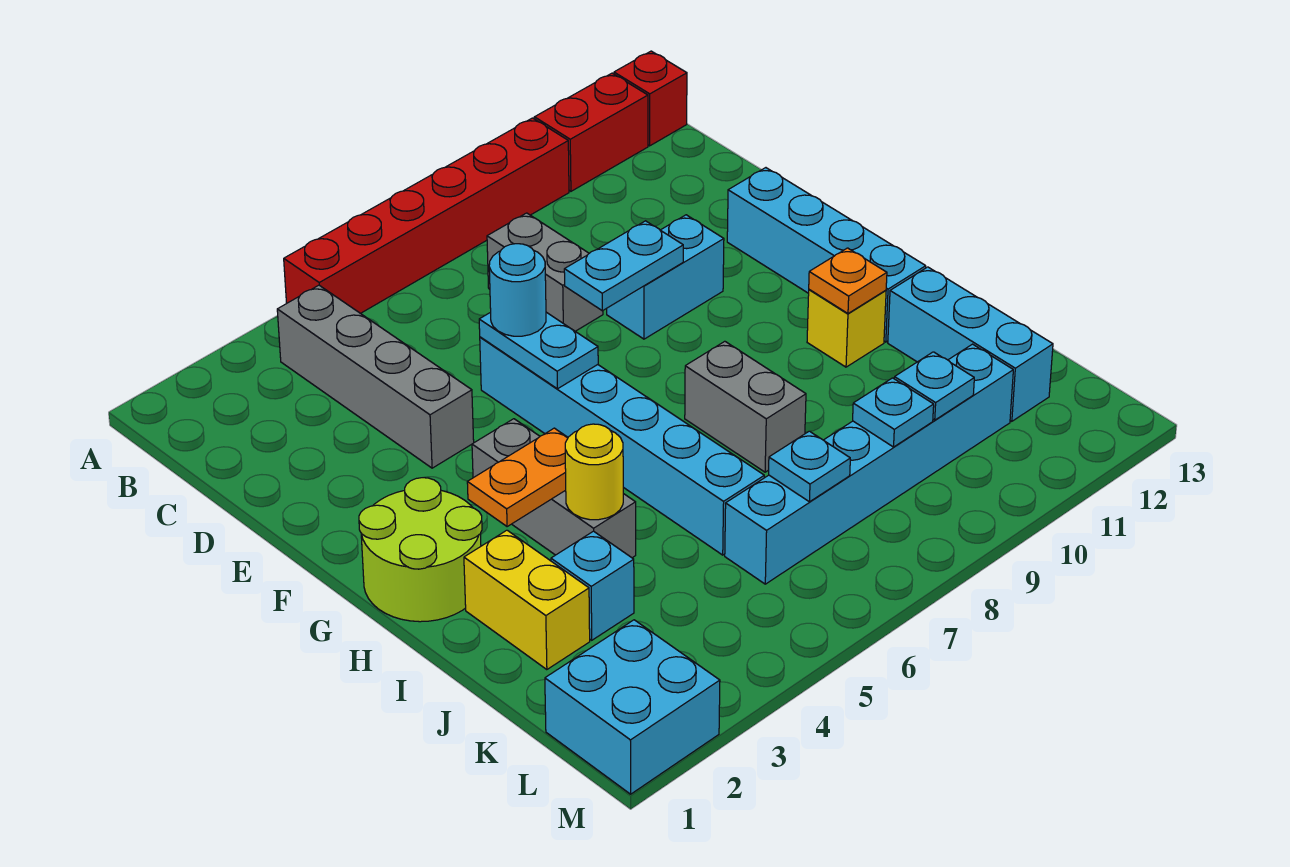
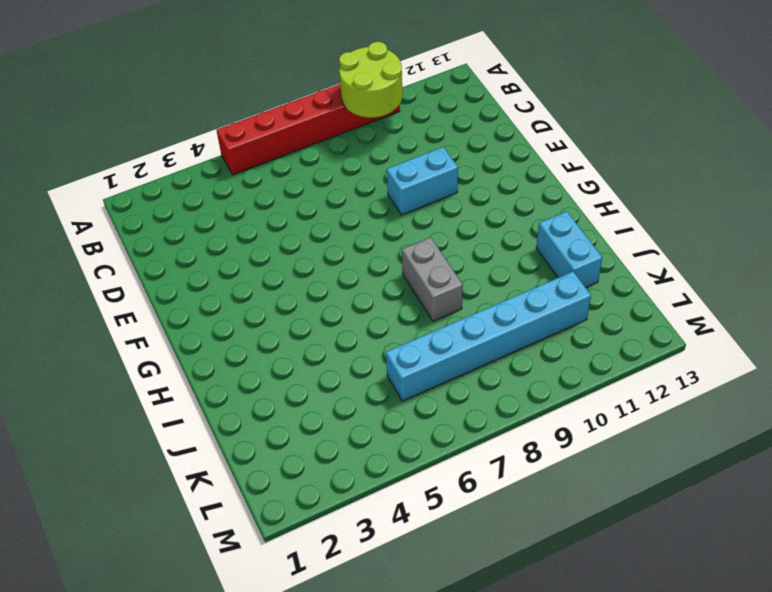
lime round brick A9:B10 level 2 -> lime round brick G1:H2 level 1
cyan brick I12:J12 level 1 -> cyan brick I12:K12 level 1
none -> red brick A11:A12 level 1
none -> red brick A13 level 1
none -> grey brick B4:E4 level 1

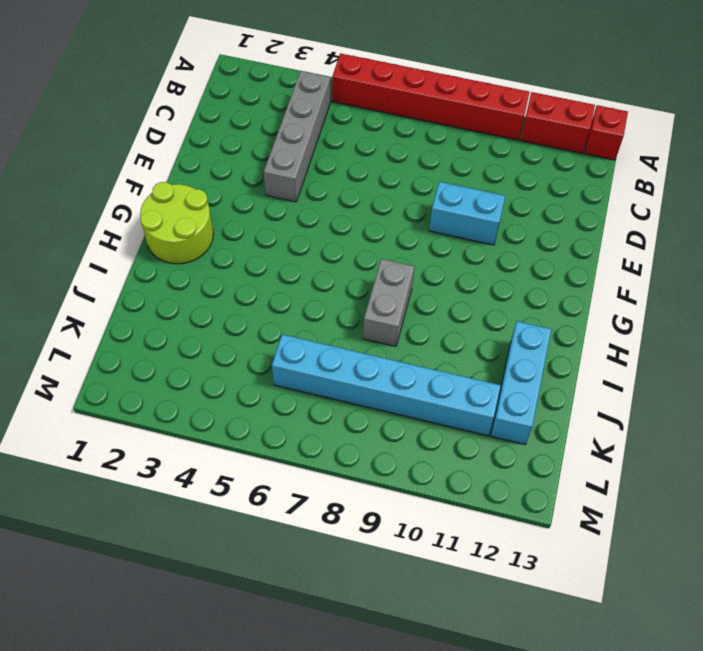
none -> grey brick C8:D8 level 1
none -> cyan brick E6:J6 level 1
none -> cyan brick E12:H12 level 1

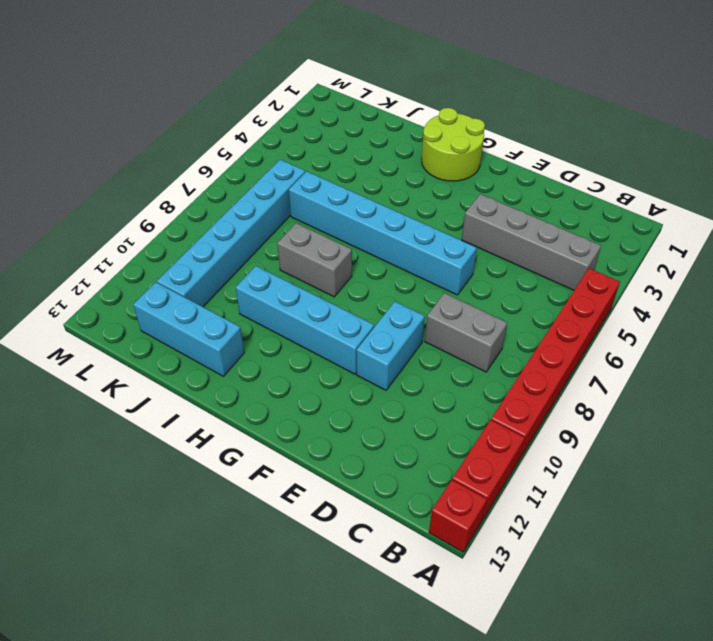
cyan brick F10:I10 level 1 -> cyan brick E12:H12 level 1
none -> grey brick G4:I4 level 1
none -> yellow brick H11 level 1
none -> yellow brick I2:J2 level 1

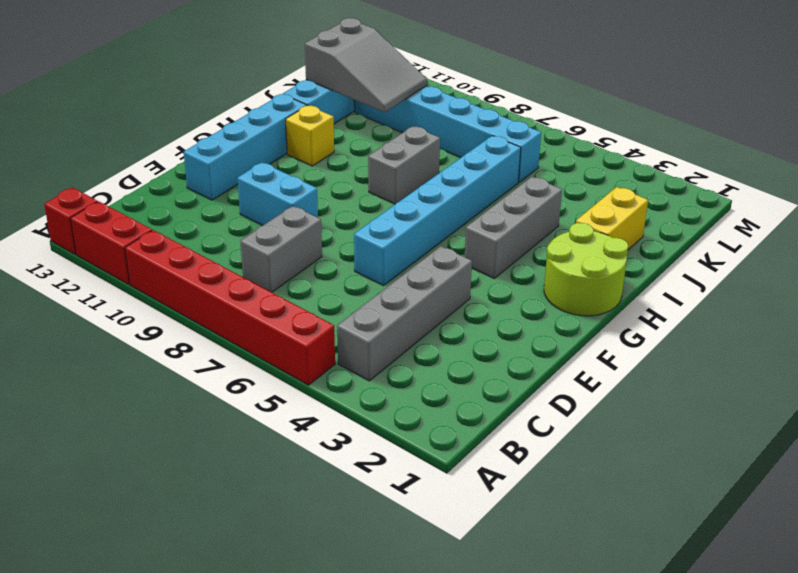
grey slope J10:K12 level 2 top 12 -> cyan plate K10 level 2
none -> cyan brick J3 level 1
none -> cyan brick L1:M2 level 1
none -> cyan plate E6:F6 level 2

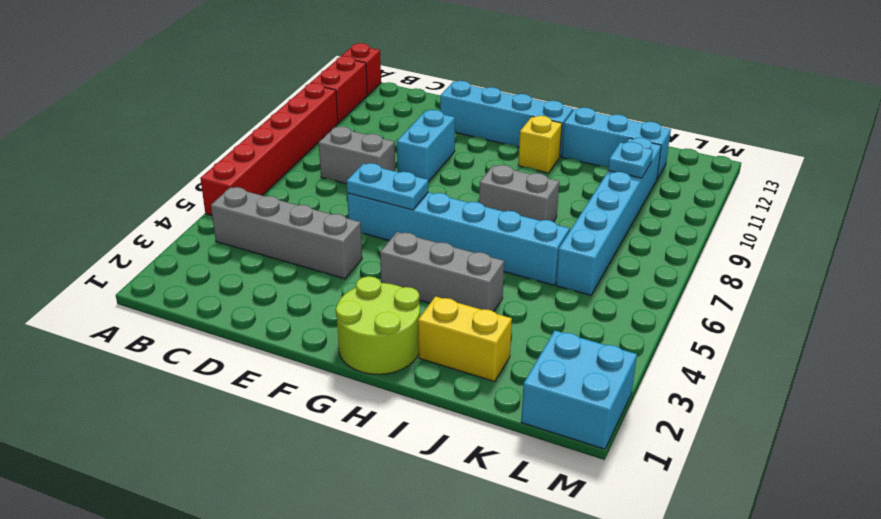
none -> cyan brick J3 level 1
none -> cyan plate E8:E9 level 2
none -> orange plate H3:H4 level 2

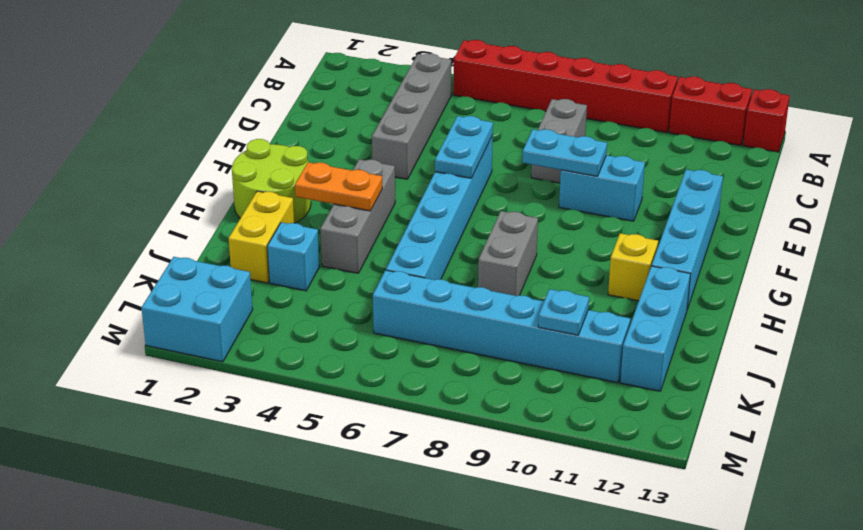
none -> orange plate H11 level 2
none -> yellow round brick I4 level 2
none -> cyan plate K7 level 2

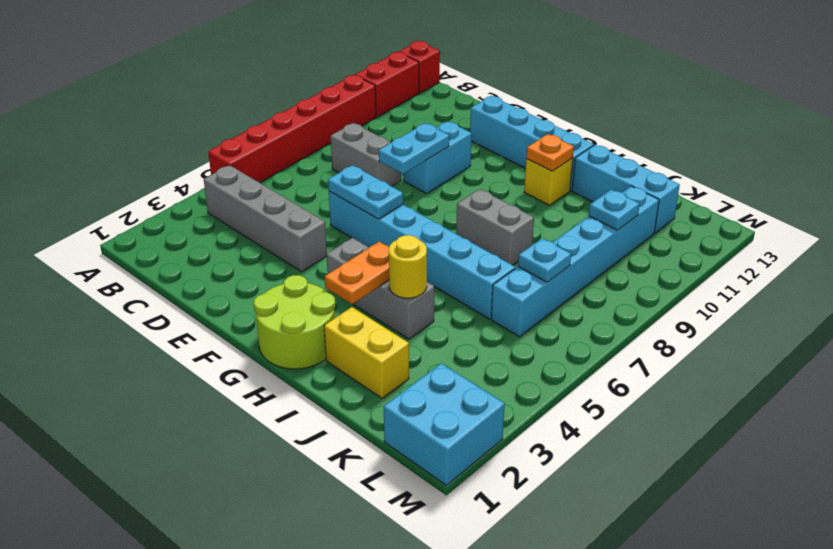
none -> cyan brick J3 level 1
none -> cyan plate K9 level 2
none -> cyan round brick E6 level 3

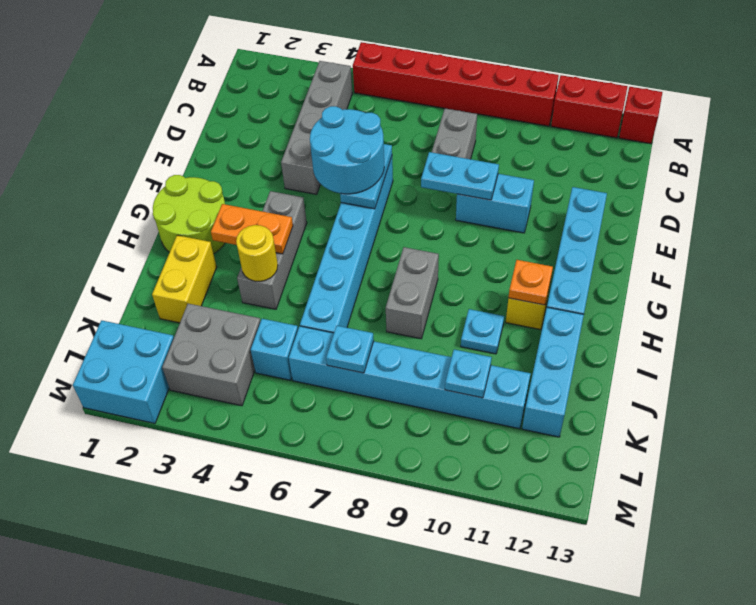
cyan round brick E5:F6 level 3 -> cyan round brick E6 level 3
cyan plate I10 level 1 -> cyan plate K9 level 2
grey brick K3:L4 level 1 -> none
cyan brick K5 level 1 -> cyan brick J3 level 1

